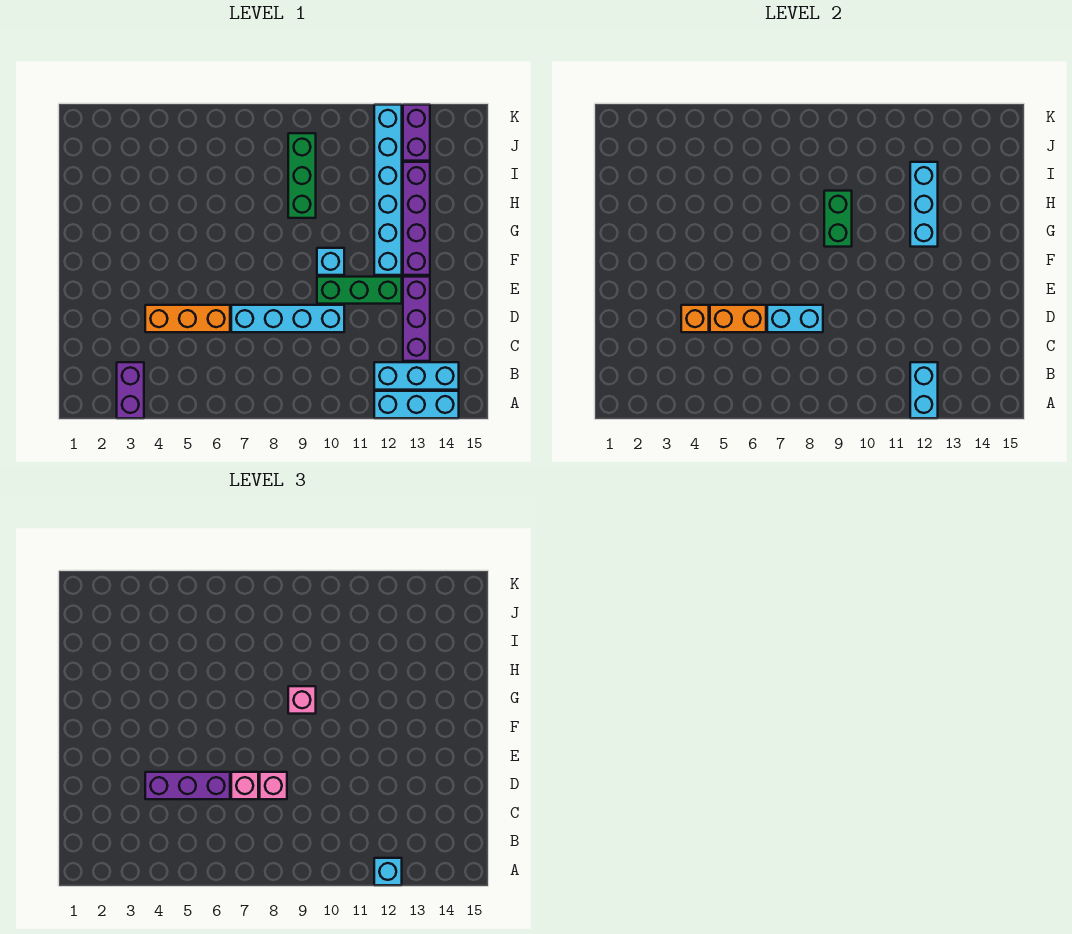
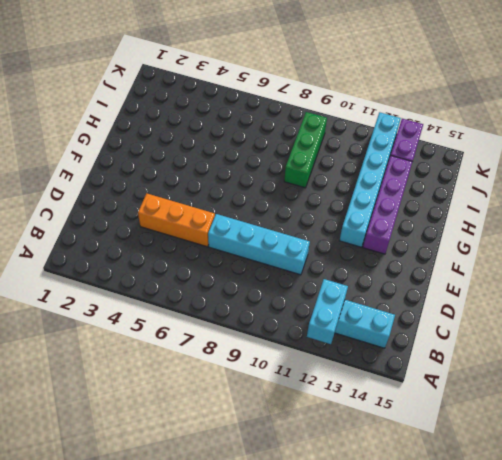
none -> purple brick A3:B3 level 1
none -> cyan brick A12:A14 level 1
none -> purple brick C13:E13 level 1

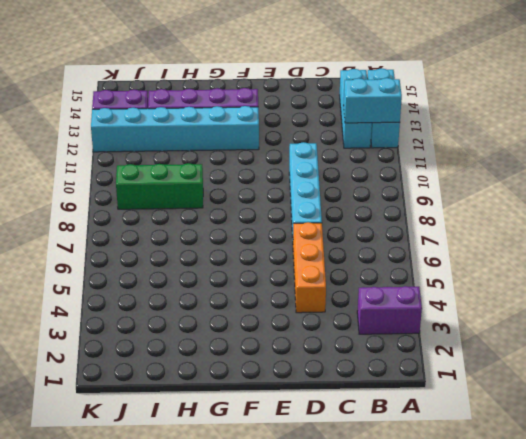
none -> purple brick C13:E13 level 1
none -> green brick E10:E12 level 1
none -> cyan brick F10 level 1

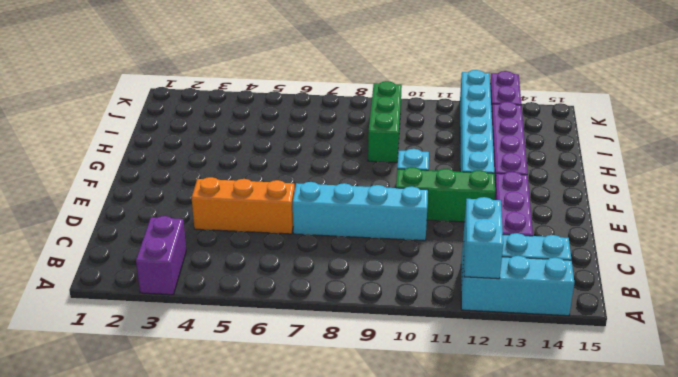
none -> orange brick D4 level 2
none -> orange brick D5:D6 level 2
none -> cyan brick D7:D8 level 2

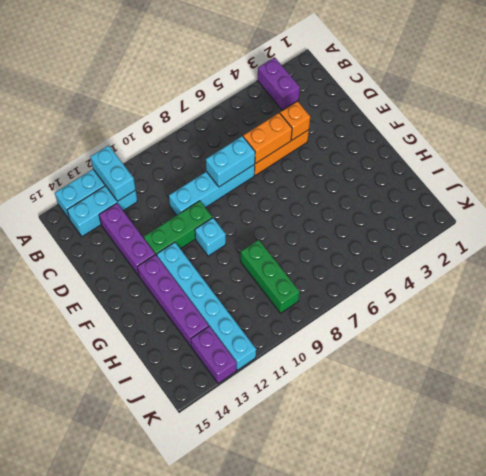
none -> green brick G9:H9 level 2
none -> cyan brick G12:I12 level 2
none -> cyan brick A12 level 3

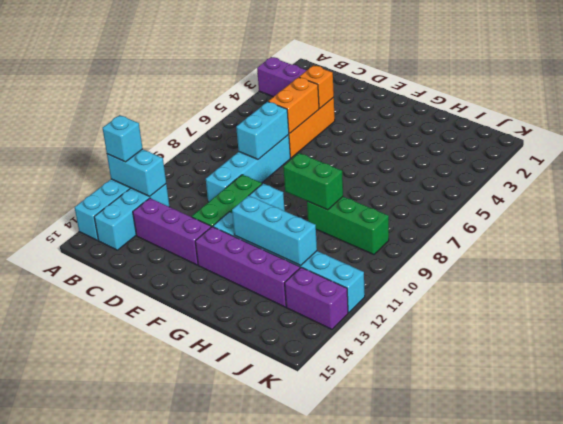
none -> purple brick D4:D6 level 3
none -> pink brick D7 level 3
none -> pink brick D8 level 3

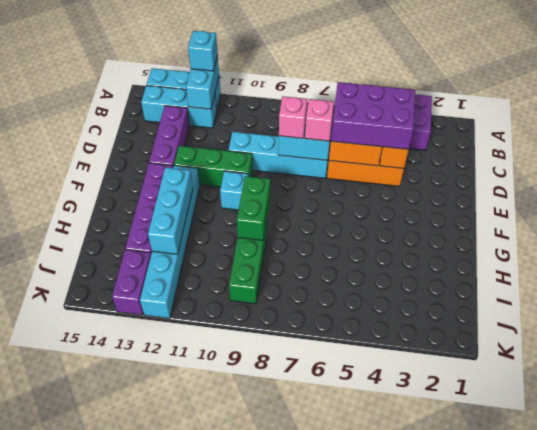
purple brick C4:D6 level 3 -> purple brick D4:D6 level 3
none -> pink brick G9 level 3

